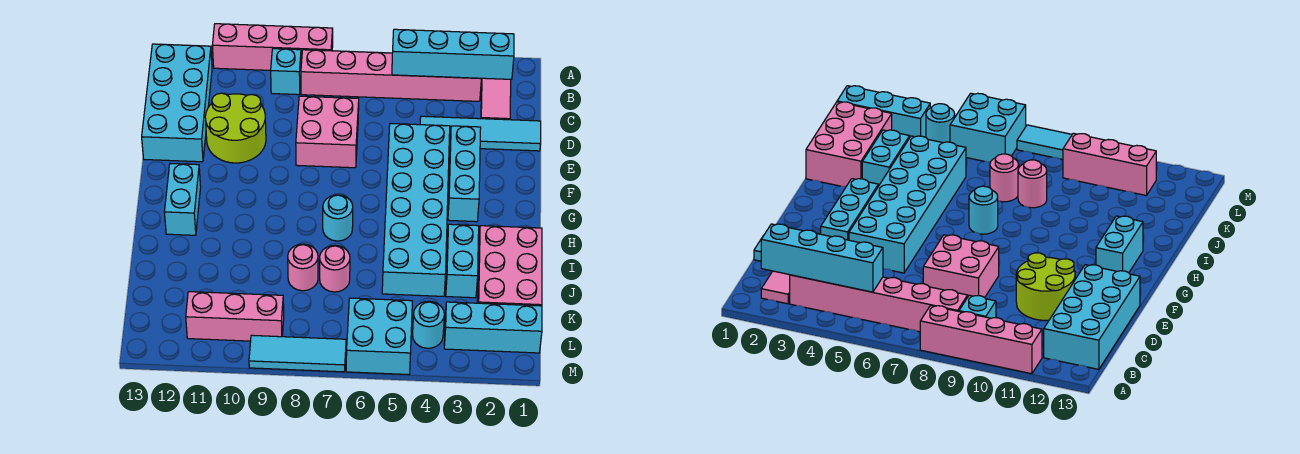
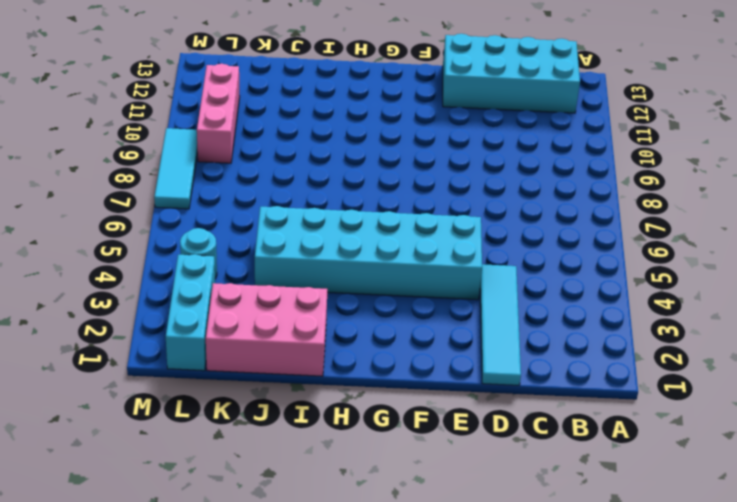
none -> pink brick A8:A11 level 1
none -> pink tile B2:C2 level 1
none -> pink brick B3:B8 level 1

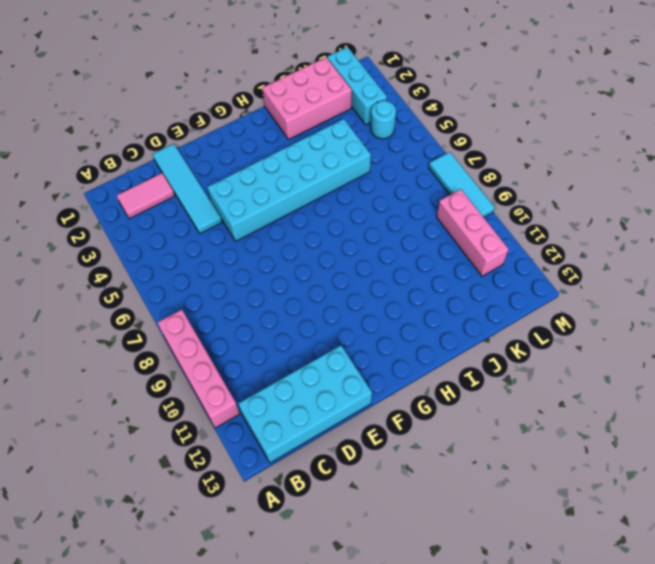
none -> pink brick B3:B8 level 1
none -> cyan brick B9 level 1
none -> pink brick D7:E8 level 1

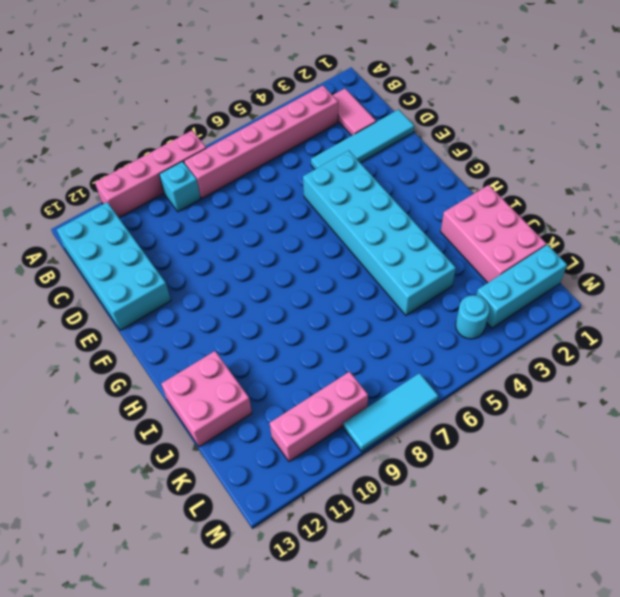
pink brick I12:J13 level 1 -> pink brick D7:E8 level 1
none -> lime round brick D10:E11 level 1
none -> cyan brick E3:G3 level 1
none -> cyan brick G12:H12 level 1

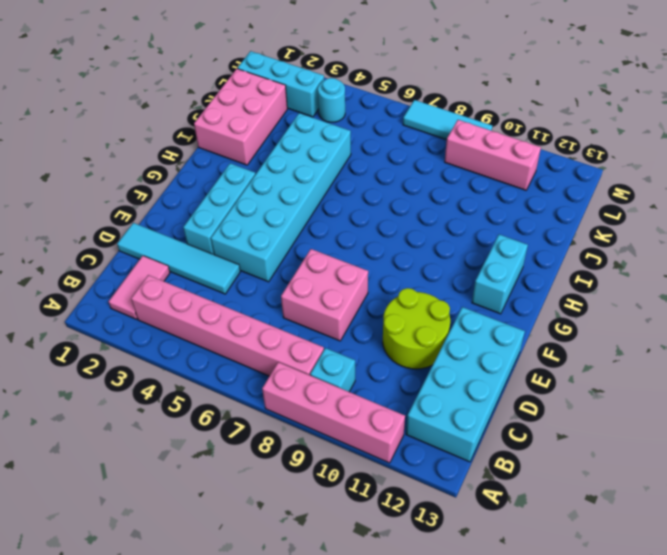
none -> cyan round brick H7 level 1
none -> cyan brick I3:J3 level 1
none -> pink round brick J7 level 1

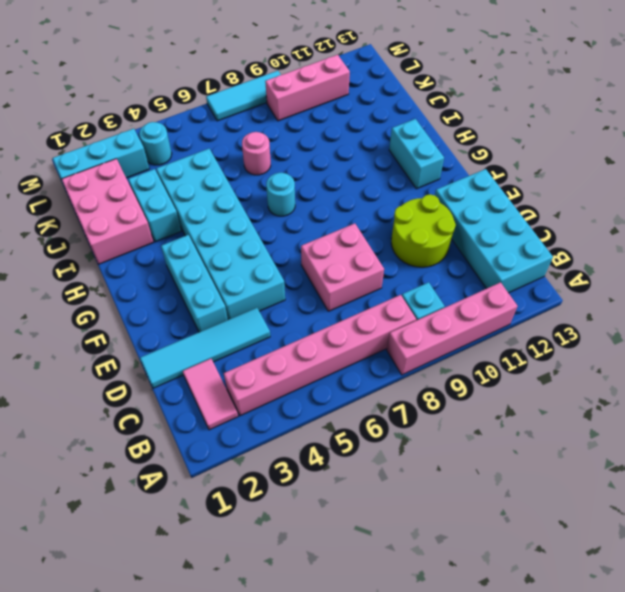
none -> pink round brick J8 level 1
none -> cyan brick L5:M6 level 1
none -> cyan brick B2:B5 level 2

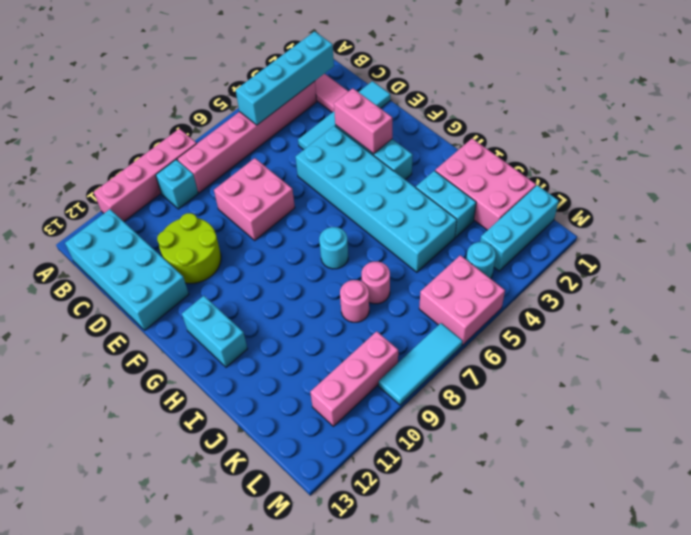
pink brick E3:F3 level 2 -> none
pink brick L5:M6 level 1 -> cyan brick L5:M6 level 1

